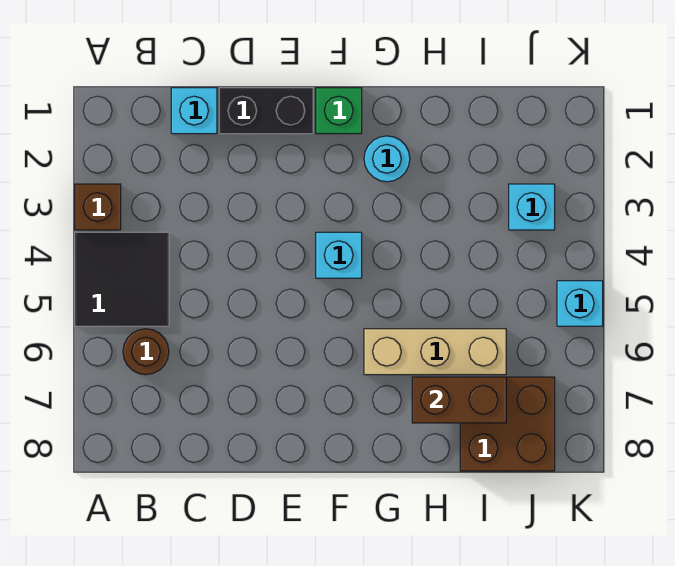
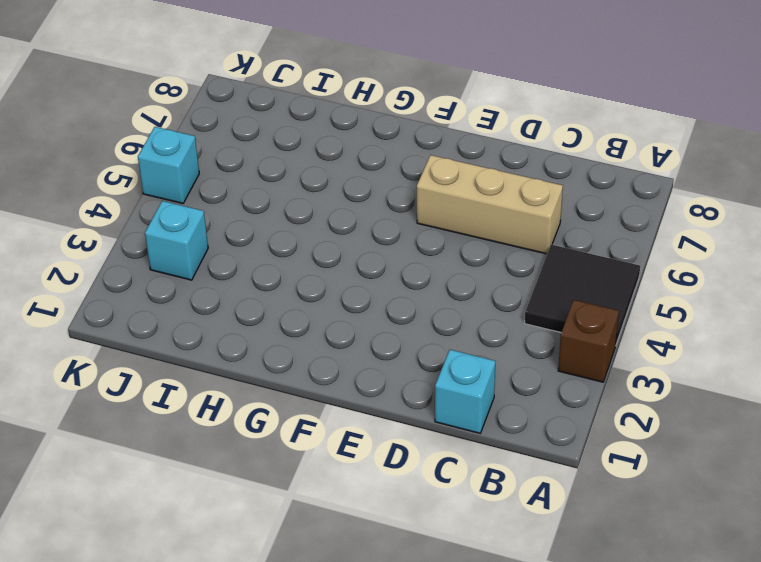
tan brick C6:E6 level 1 -> tan brick G6:I6 level 1
none -> brown round brick B6 level 1
none -> black brick D1:E1 level 1
none -> green brick F1 level 1

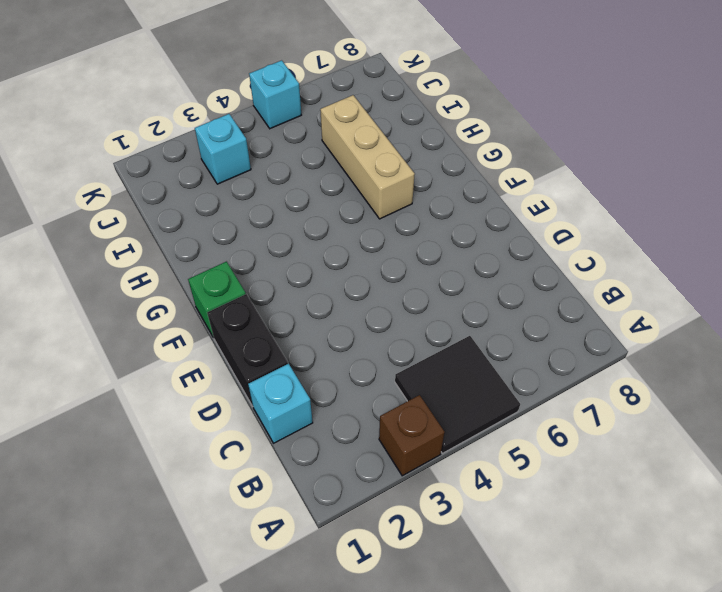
none -> brown round brick B6 level 1
none -> cyan brick F4 level 1
none -> cyan round brick G2 level 1

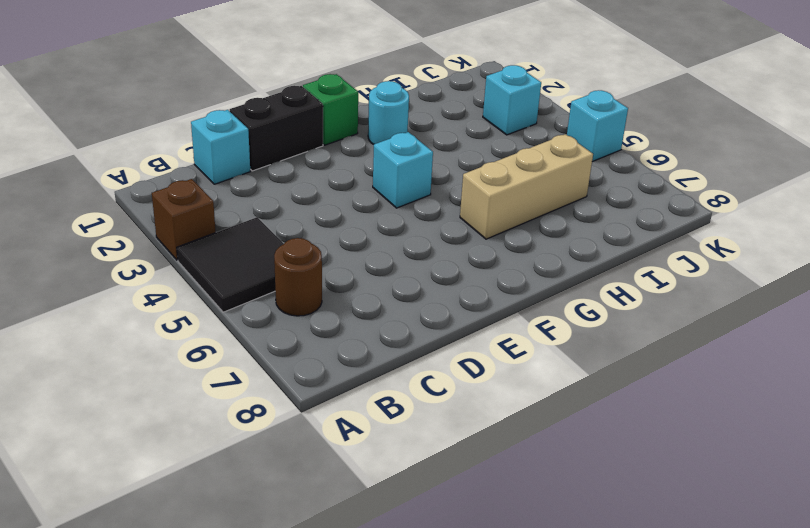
none -> brown brick I7:J8 level 1
none -> brown brick H7:I7 level 2

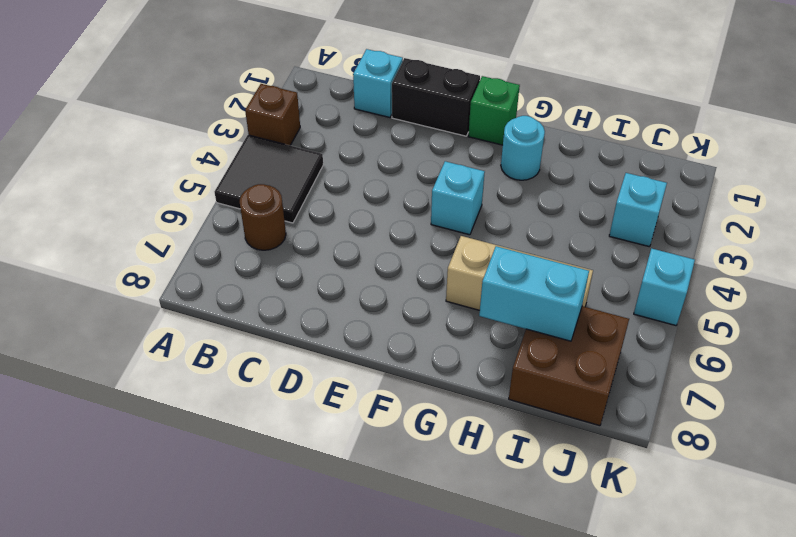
cyan brick H7:I7 level 2 -> brown brick H7:I7 level 2

